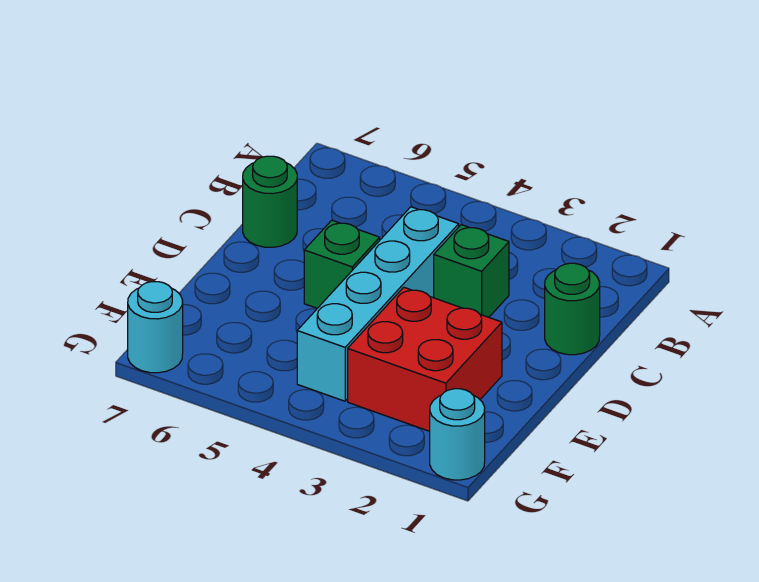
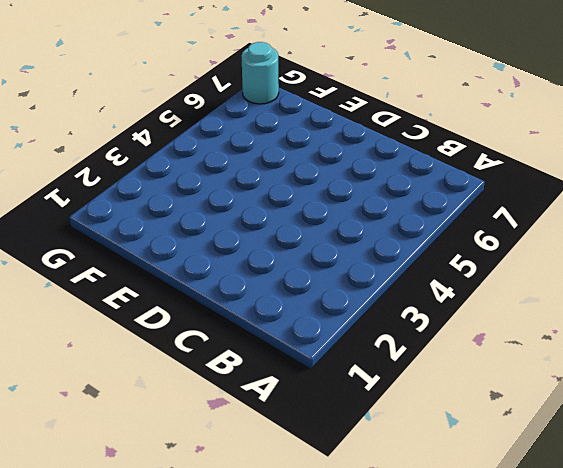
none -> green round brick C1 level 1
none -> green brick C3 level 1

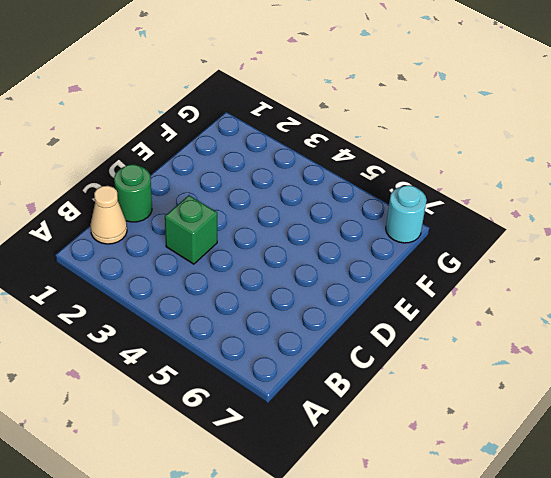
tan cone B1 level 1 -> none
none -> cyan brick C4:F4 level 1
none -> green round brick C7 level 1

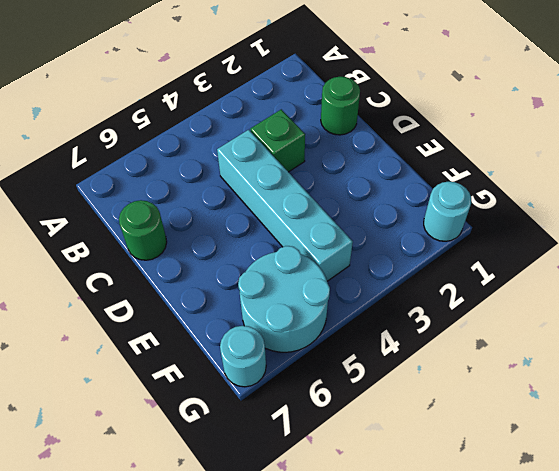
cyan round brick F5:G6 level 1 -> none
none -> green brick D5 level 1
none -> red brick E2:F3 level 1

